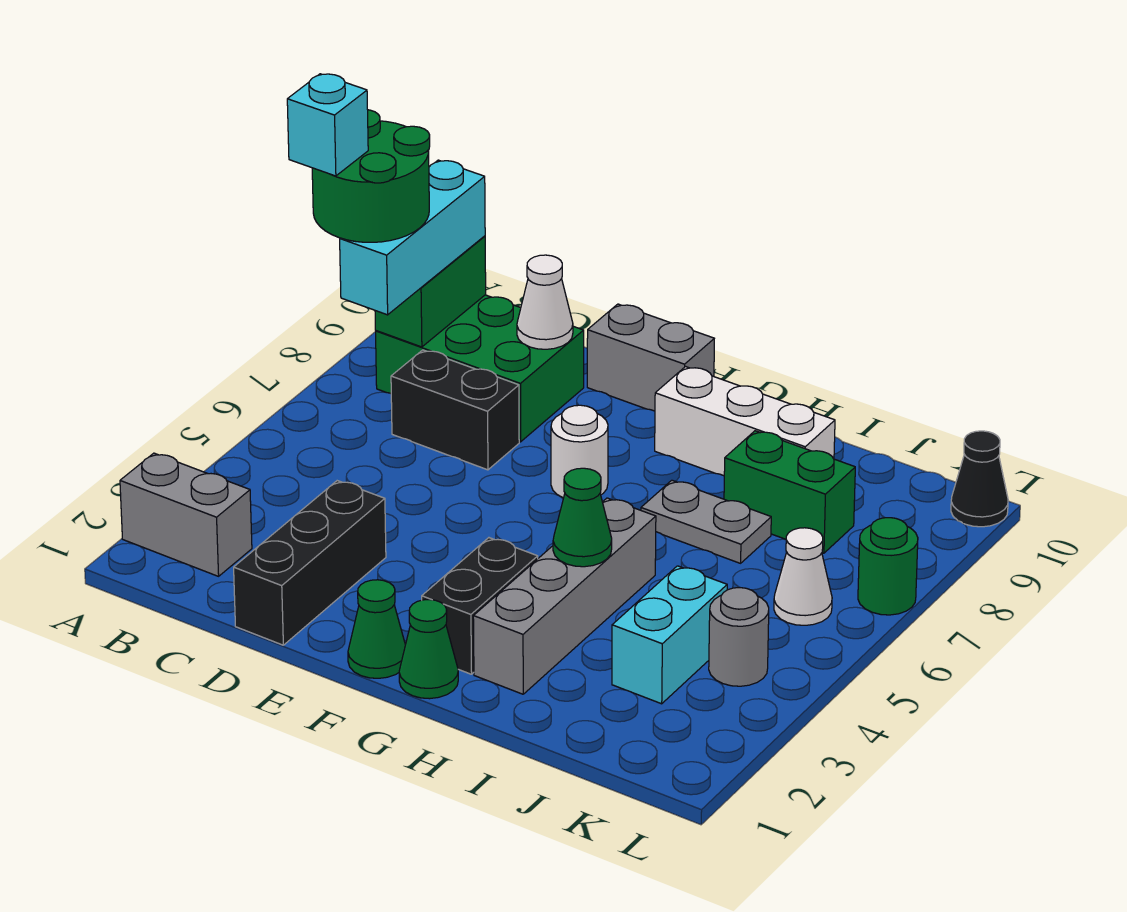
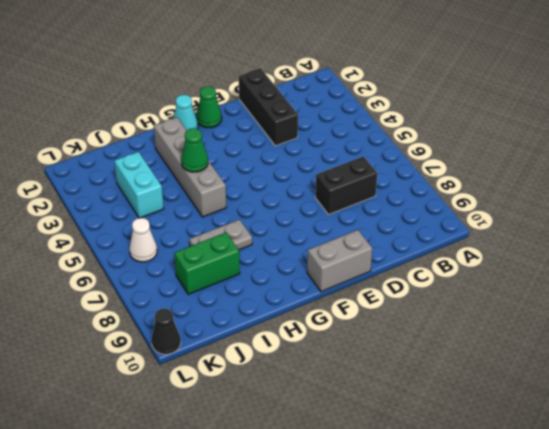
cyan cone G1 level 1 -> green cone G1 level 1
none -> grey brick A2:B2 level 1
none -> green brick B8:D9 level 1
none -> white round brick F7 level 1

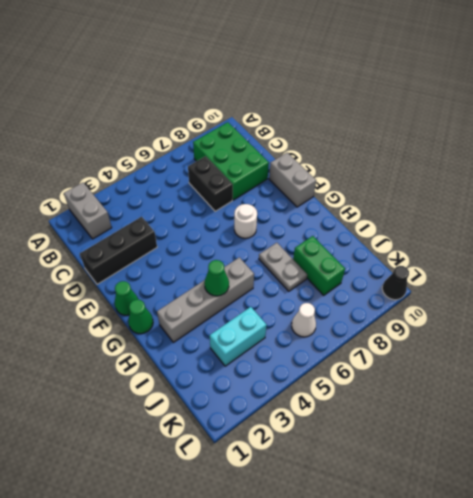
none -> black brick G2:G3 level 1
none -> white brick G9:I9 level 1
none -> grey round brick K4 level 1

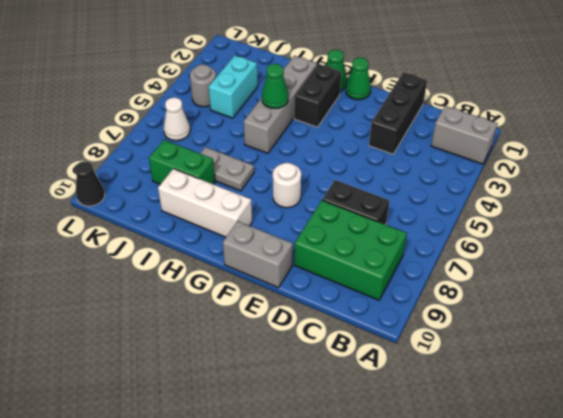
none -> green round brick L7 level 1
none -> green brick B8:B9 level 2
none -> white cone D9 level 2

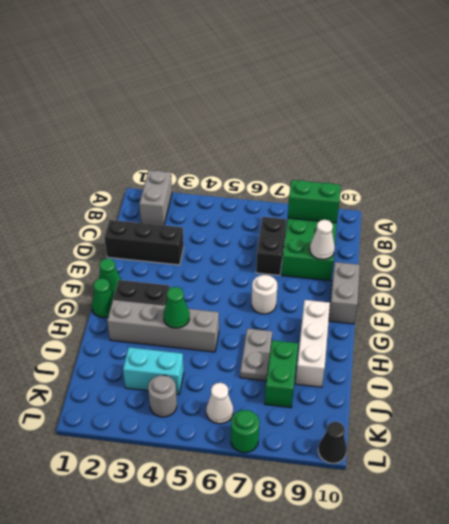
none -> cyan brick B7:B9 level 3
none -> green round brick A7:B8 level 4
none -> cyan brick A7 level 5

